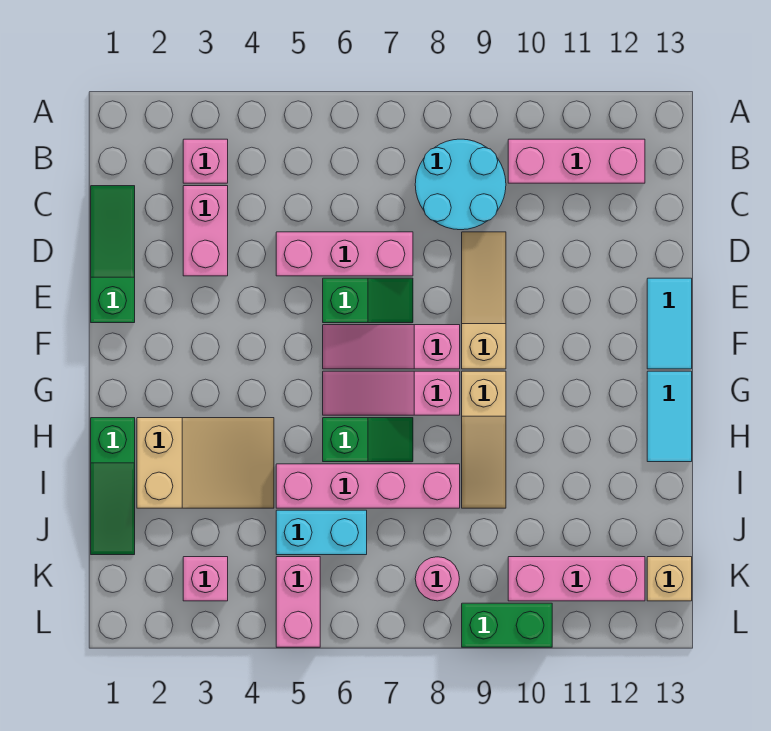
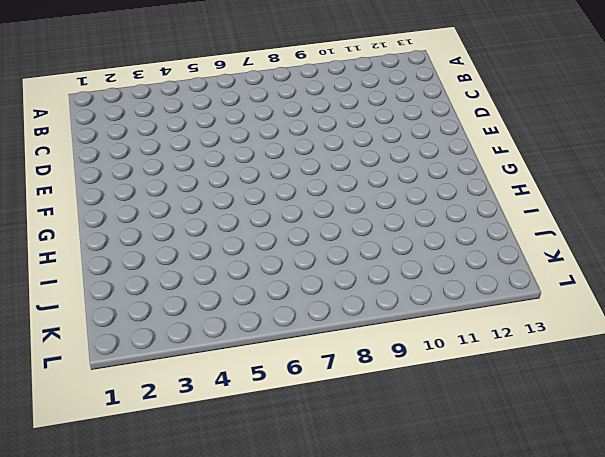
none -> pink brick B3 level 1
none -> cyan round brick B8:C9 level 1
none -> pink brick B10:B12 level 1

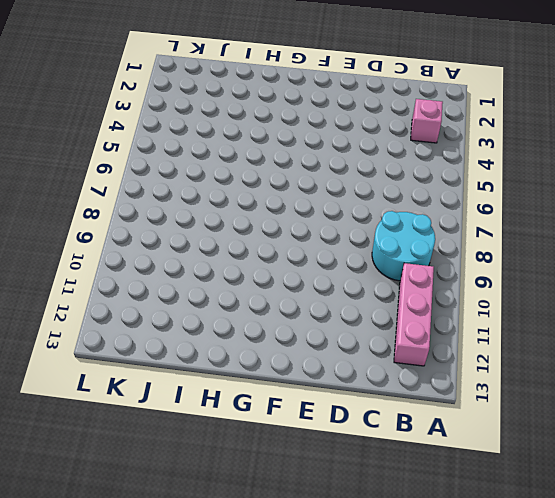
none -> green slope C1:E1 level 1 top E
none -> pink brick C3:D3 level 1
none -> pink brick D5:D7 level 1

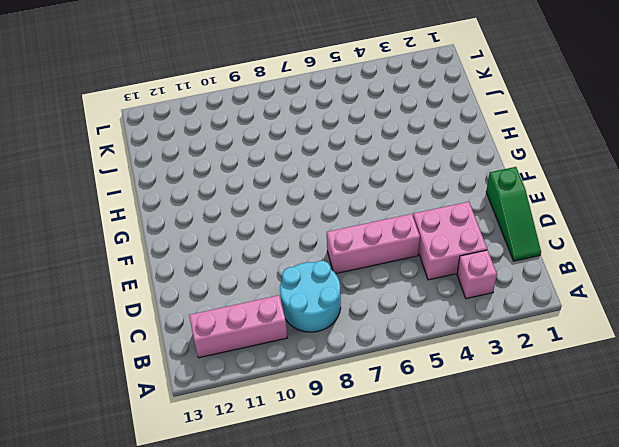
pink brick C3:D4 level 1 -> pink brick C3:D3 level 1
none -> tan slope D9:F9 level 1 top F
none -> green slope E6:E7 level 1 top 6
none -> cyan tile E13:F13 level 1

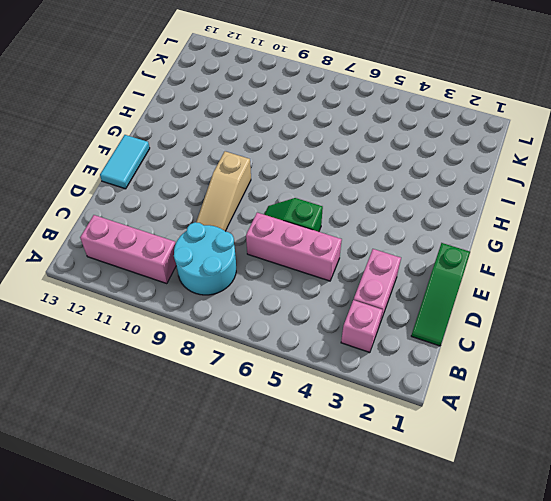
none -> pink slope F6:F8 level 1 top 8
none -> pink slope G6:G8 level 1 top 8
none -> tan slope G9:I9 level 1 top G

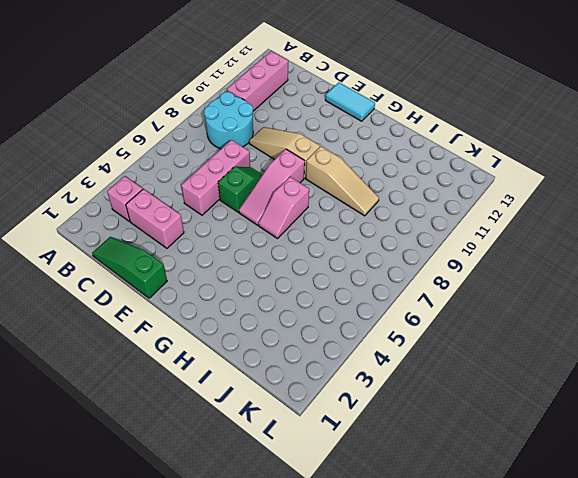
pink slope G6:G7 level 1 top 7 -> pink slope G6:G8 level 1 top 8
none -> cyan tile G13:H13 level 1
none -> green slope H1:J1 level 1 top H
none -> tan slope H2:I4 level 1 top 2

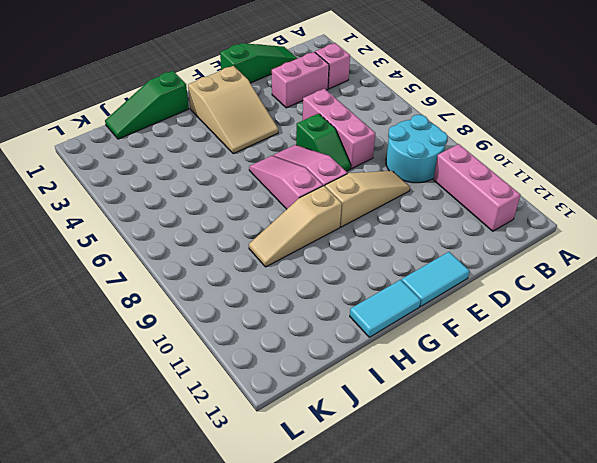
tan slope F2:G4 level 1 top 2 -> tan slope H2:I4 level 1 top 2
none -> green slope H6:H7 level 1 top 6
none -> pink brick I5:I8 level 1
none -> cyan brick J5:J6 level 1

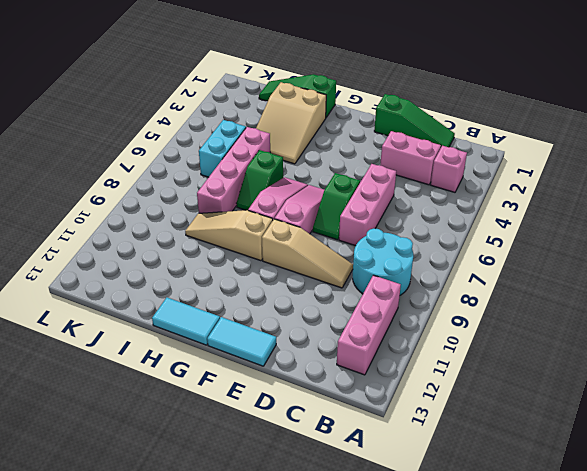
none -> pink brick K3 level 1
none -> pink brick K5:L5 level 1
none -> pink round brick K8 level 1

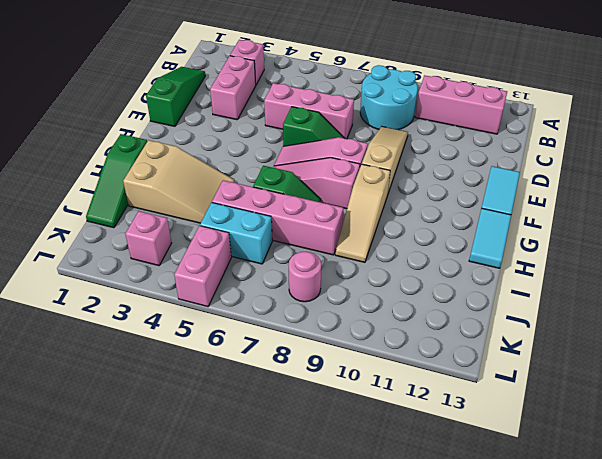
none -> pink brick K10:K12 level 1
none -> tan brick K13 level 1
none -> green brick L9:L10 level 1

